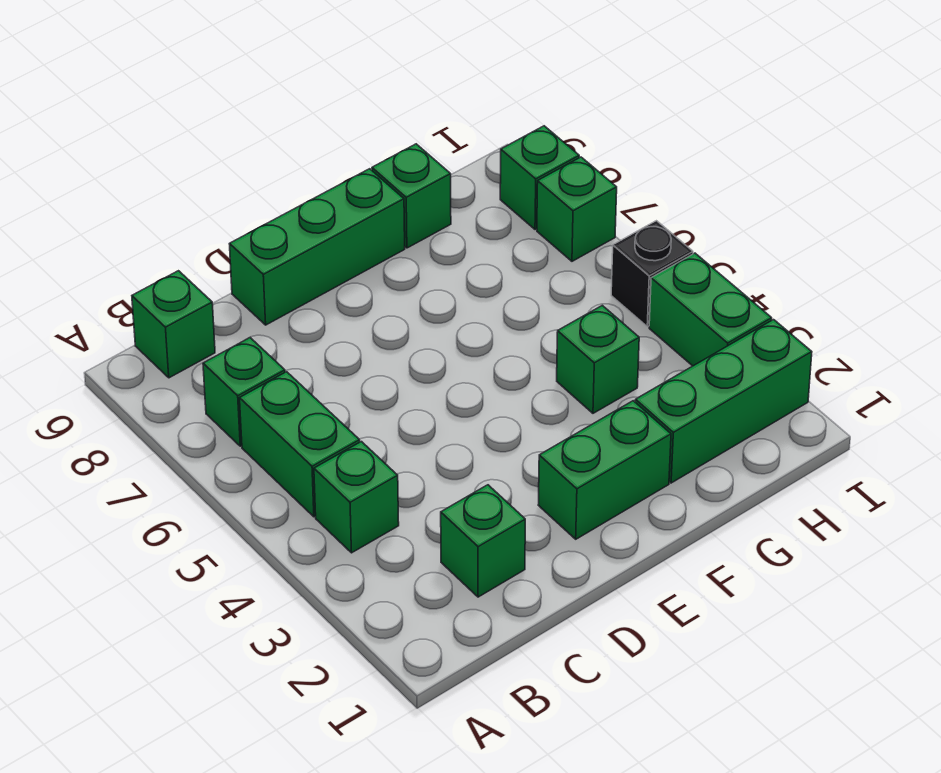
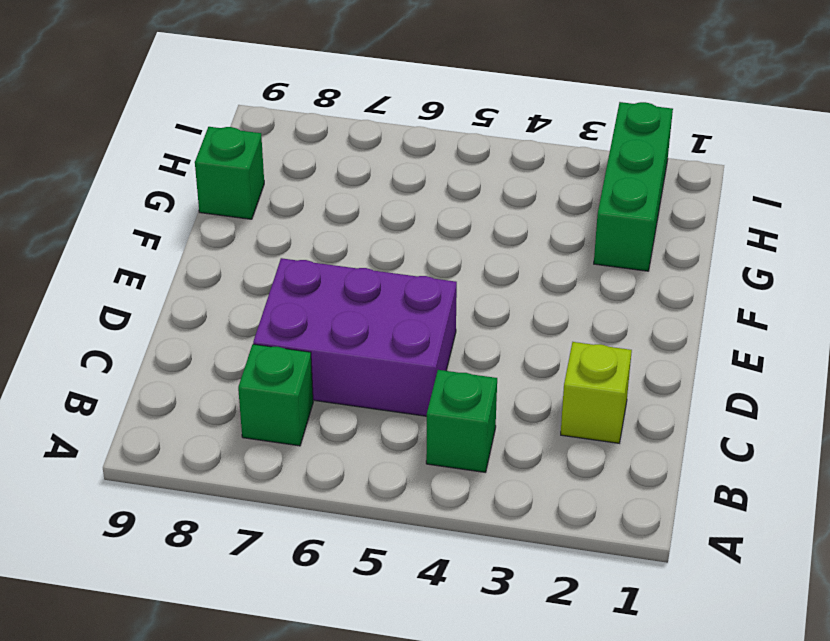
lime brick C2 level 1 -> green brick C2 level 1
purple brick C5:D7 level 1 -> none
none -> green brick B5:B6 level 1
none -> green brick B9 level 1
none -> green brick D9:F9 level 1

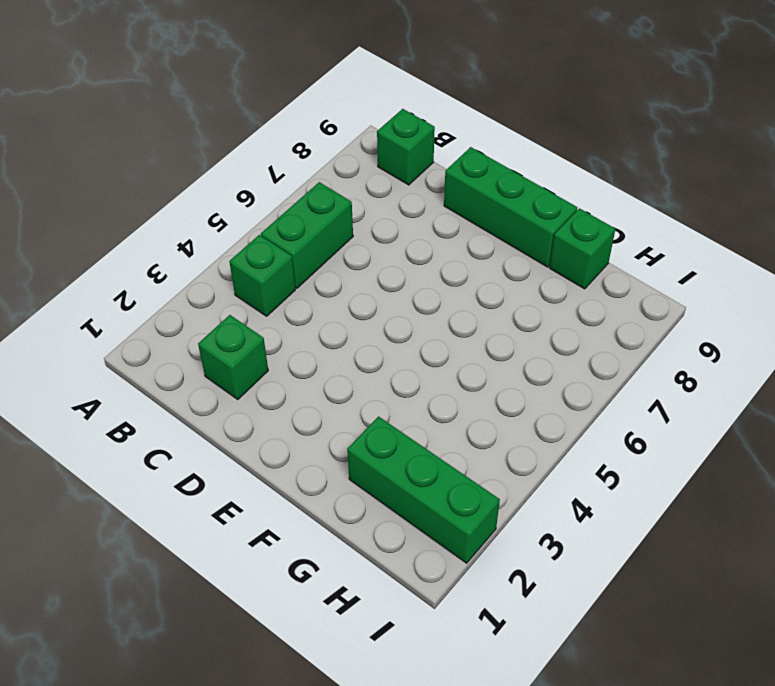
none -> green brick B7 level 1
none -> green brick E2:F2 level 1
none -> green brick G4 level 1

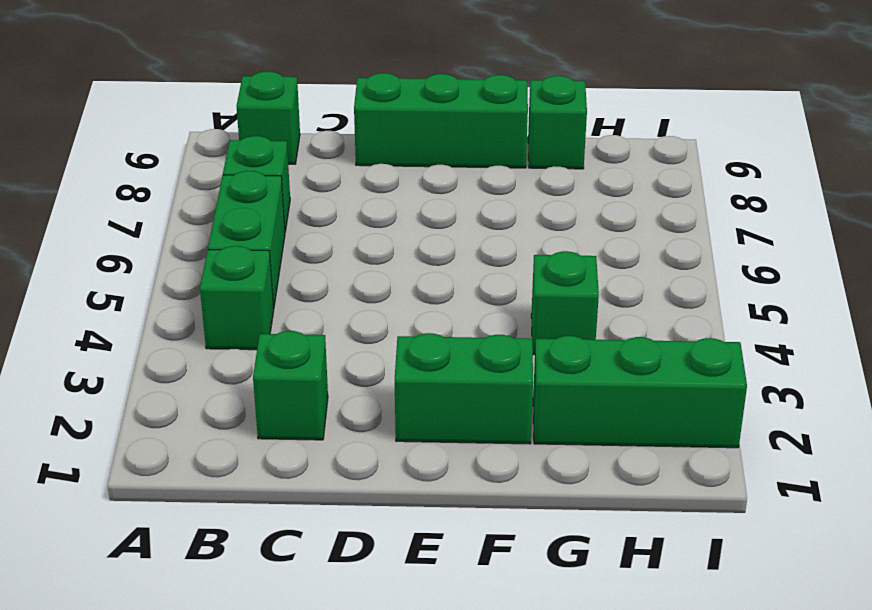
none -> green brick I3:I4 level 1
none -> black brick I5 level 1
none -> green brick I7 level 1

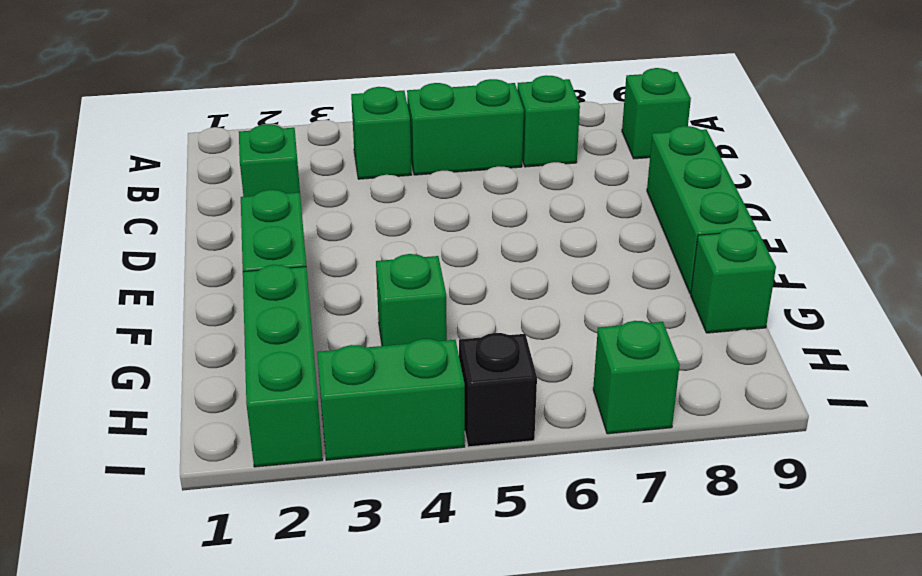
none -> green brick I8 level 1

